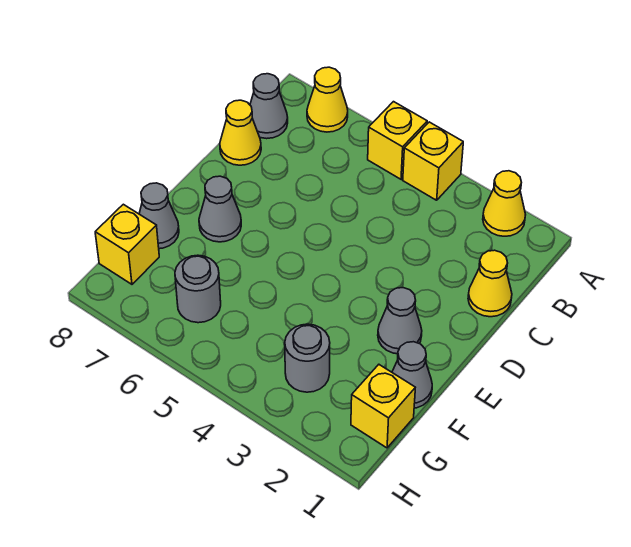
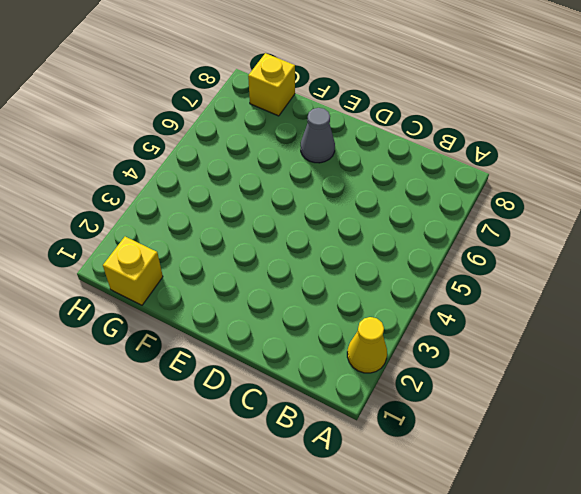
none -> yellow brick A4 level 1
none -> yellow brick A5 level 1
none -> yellow cone A7 level 1

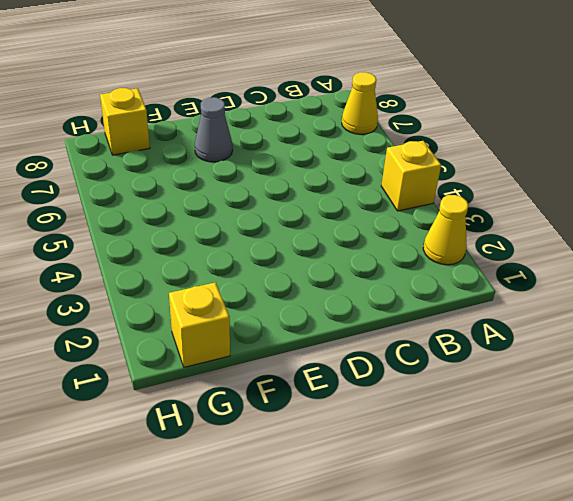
none -> yellow brick A5 level 1
none -> grey cone B8 level 1
none -> yellow cone C1 level 1

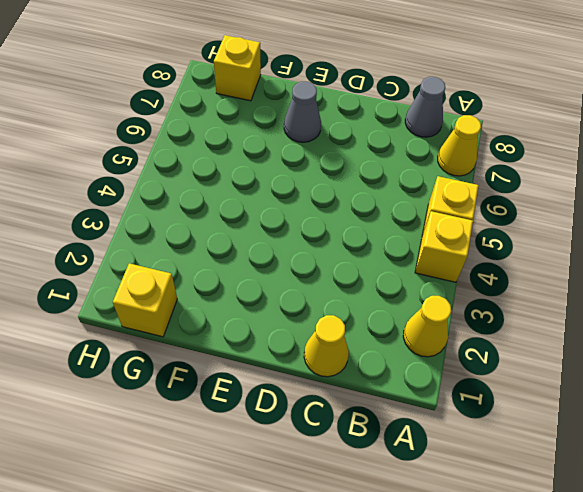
none -> yellow cone C8 level 1
none -> grey cone E2 level 1
none -> grey cone F1 level 1

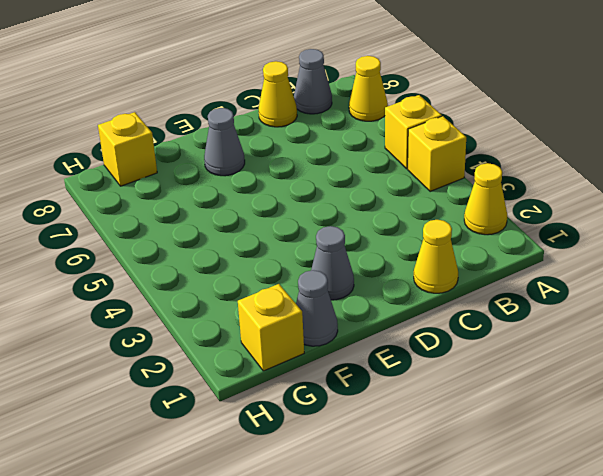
none -> grey cone F8 level 1
none -> grey round brick G3 level 1
none -> grey round brick G6 level 1

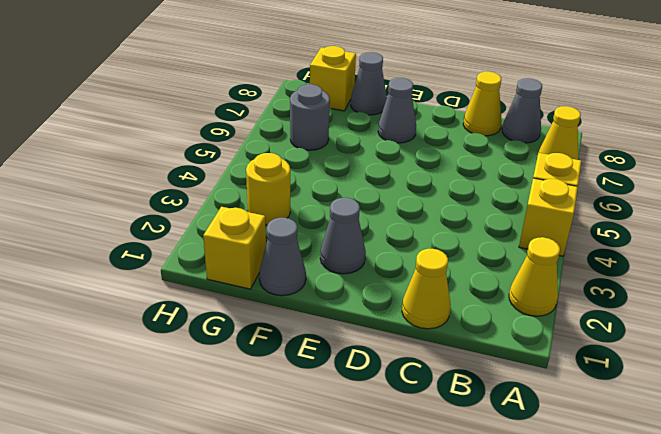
yellow round brick G3 level 1 -> grey round brick G3 level 1

